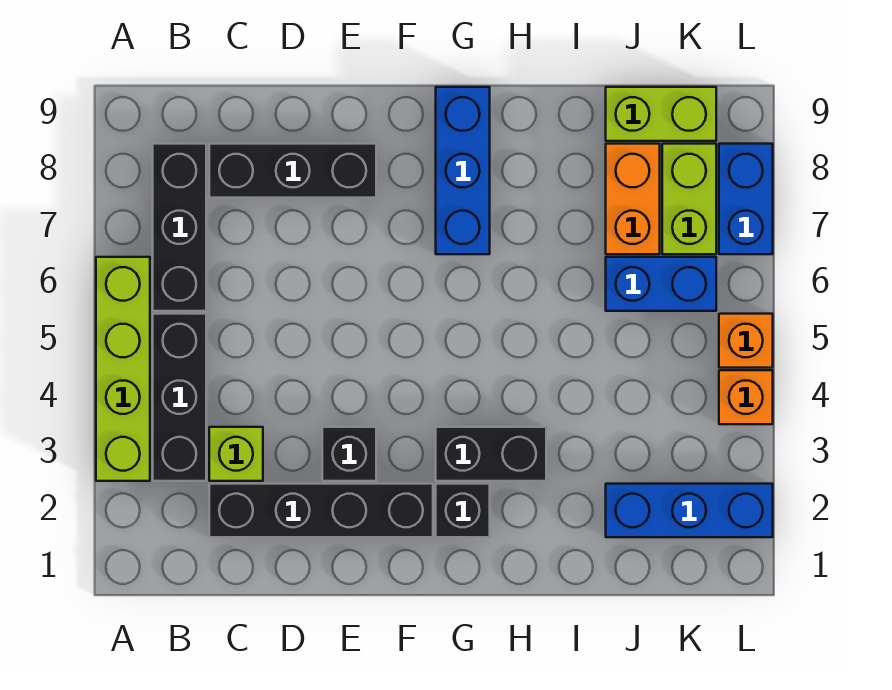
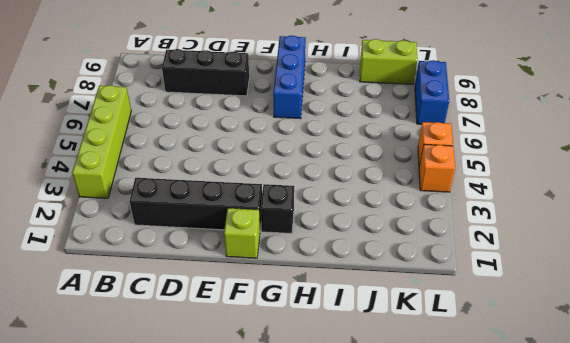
lime brick F1 level 1 -> lime brick C3 level 1
none -> black brick B3:B5 level 1
none -> black brick B6:B8 level 1
none -> black brick E3 level 1

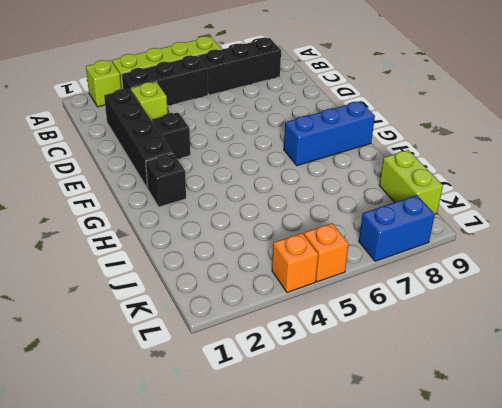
lime brick A2 level 1 -> none
none -> black brick C8:E8 level 1
none -> black brick G3:H3 level 1
none -> blue brick J2:L2 level 1

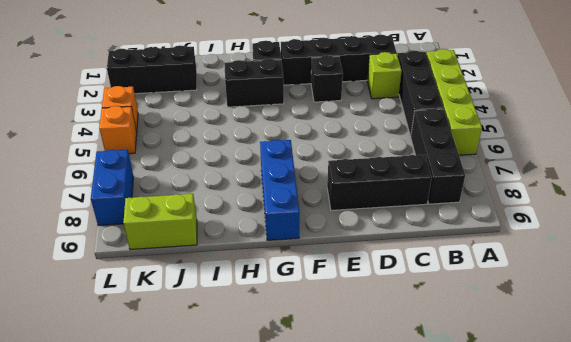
black brick J2:L2 level 1 -> blue brick J2:L2 level 1
none -> blue brick J6:K6 level 1
none -> orange brick J7:J8 level 1
none -> lime brick K7:K8 level 1

